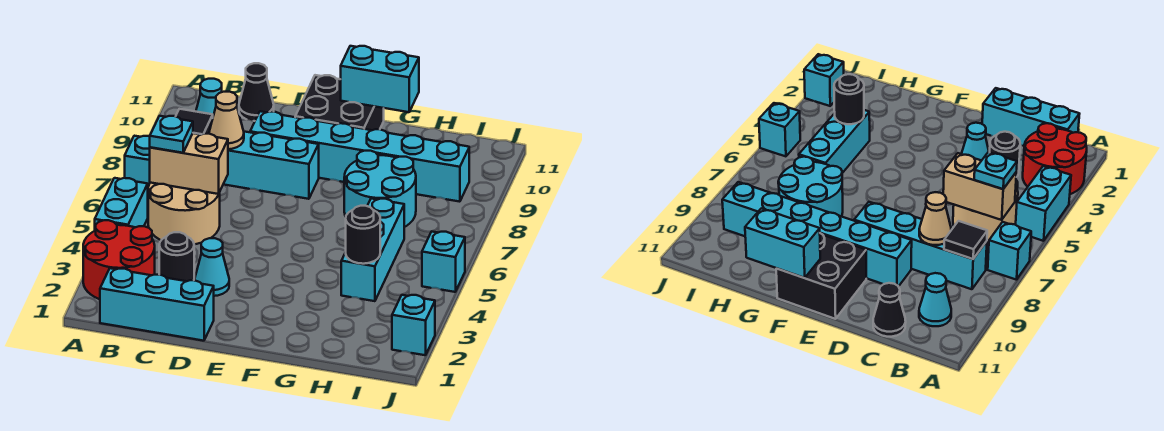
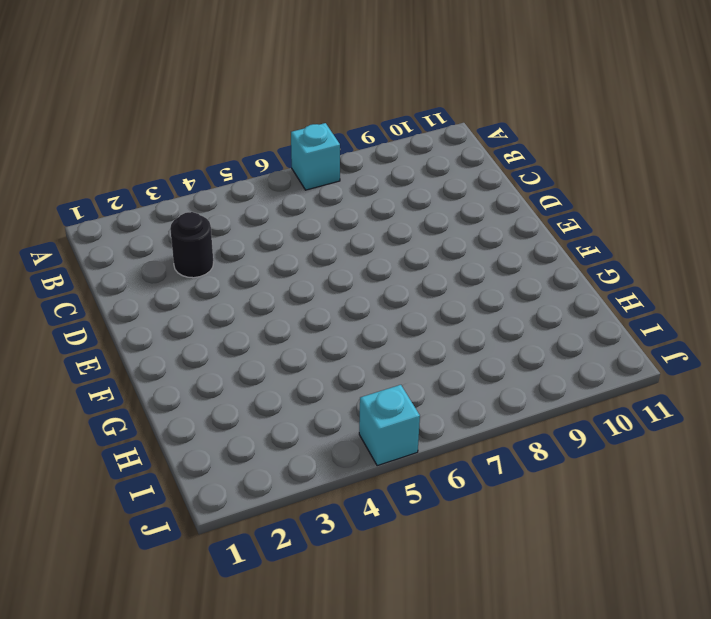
none -> red round brick A2:B3 level 1
none -> cyan brick A4:A5 level 1
none -> cyan brick B1:D1 level 1

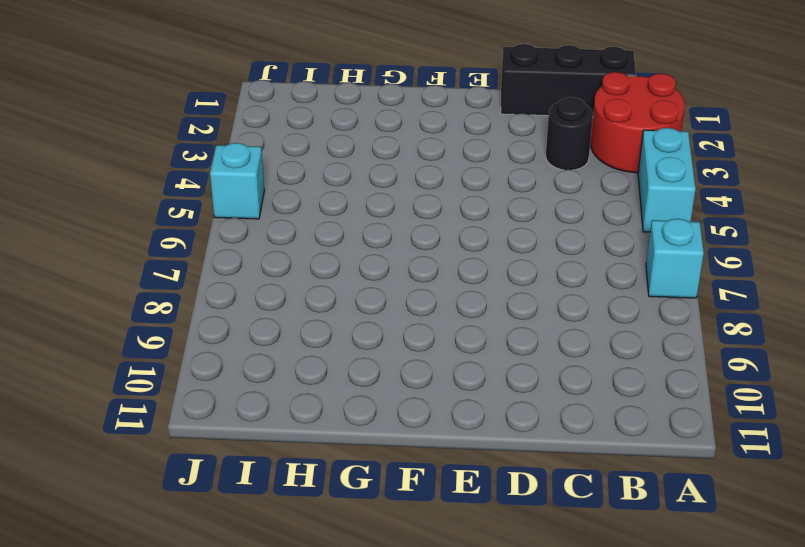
black brick B1:D1 level 1 -> cyan brick B1:D1 level 1
none -> tan round brick B5:C6 level 1
none -> cyan brick B8:E8 level 1
none -> cyan cone B10 level 1

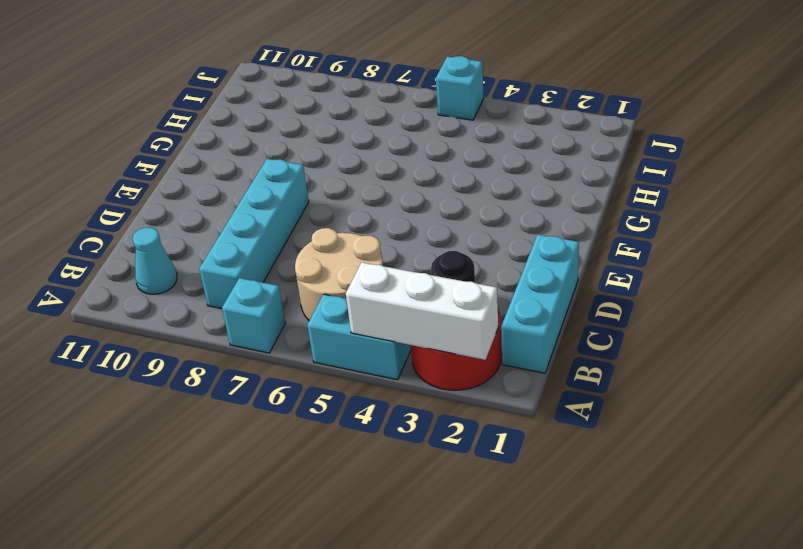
white brick A2:A4 level 2 -> none
none -> black cone C11 level 1
none -> cyan cone D3 level 1
none -> cyan brick D9:I9 level 1

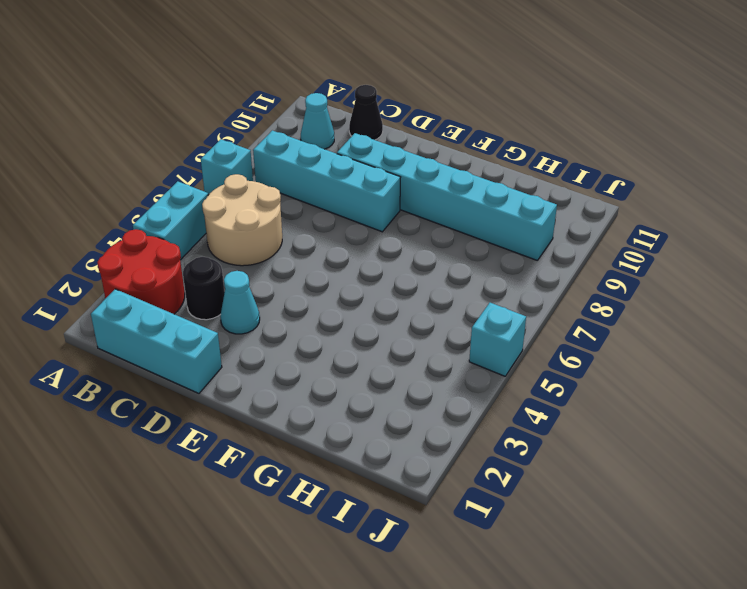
none -> black brick E10:F11 level 1
none -> cyan round brick G7:H8 level 1
none -> cyan brick H4:H6 level 1

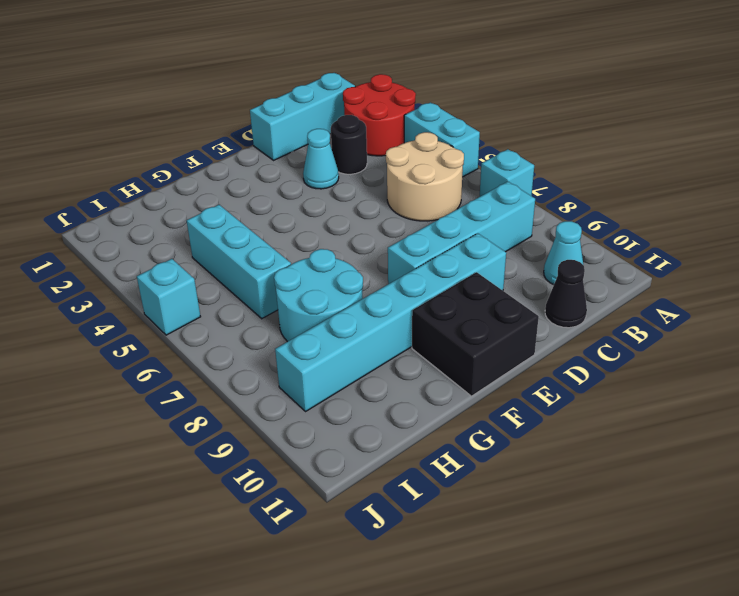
none -> cyan brick J2 level 1
none -> tan brick B6:C6 level 2
none -> black tile B8 level 2

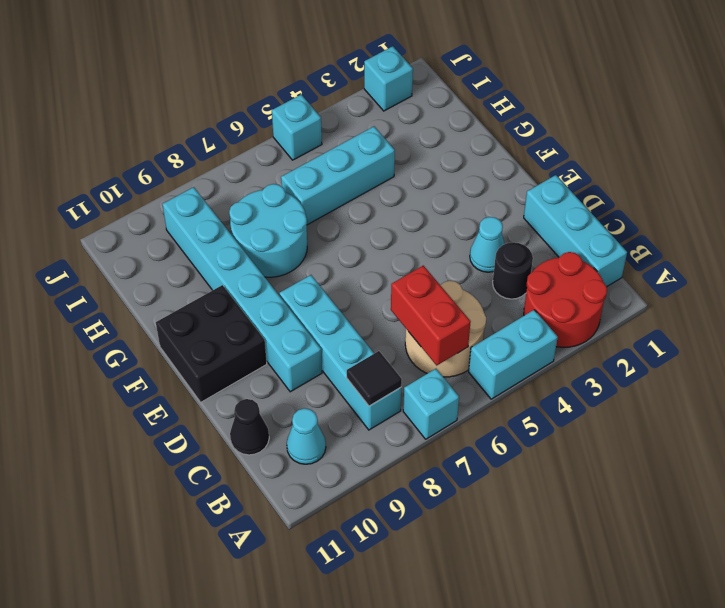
red brick B6:C6 level 2 -> tan brick B6:C6 level 2
none -> tan cone C8 level 2
none -> cyan brick F11:G11 level 2
none -> black round brick H4 level 2

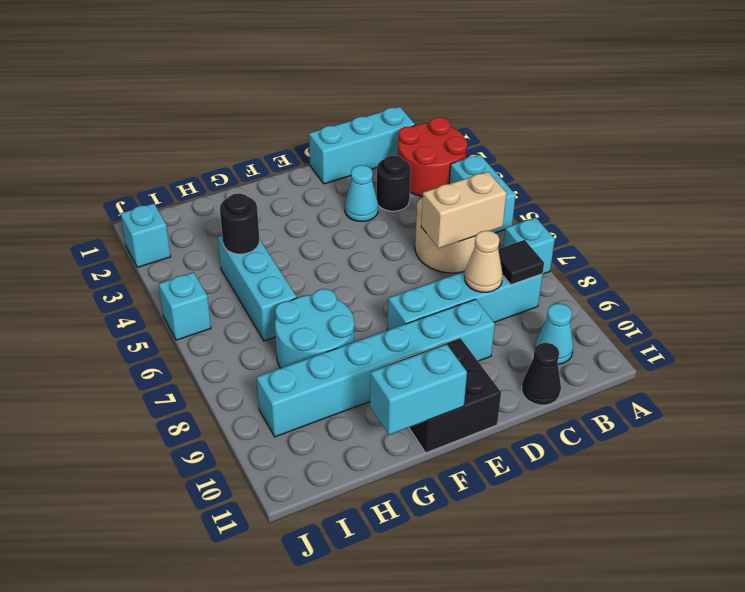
none -> cyan plate B6 level 3

